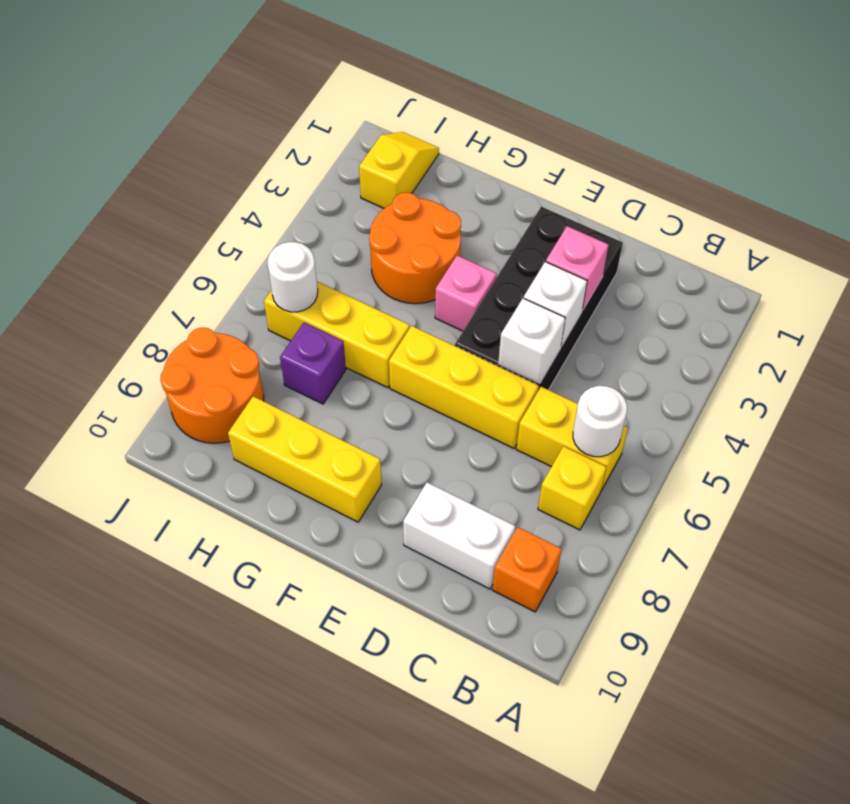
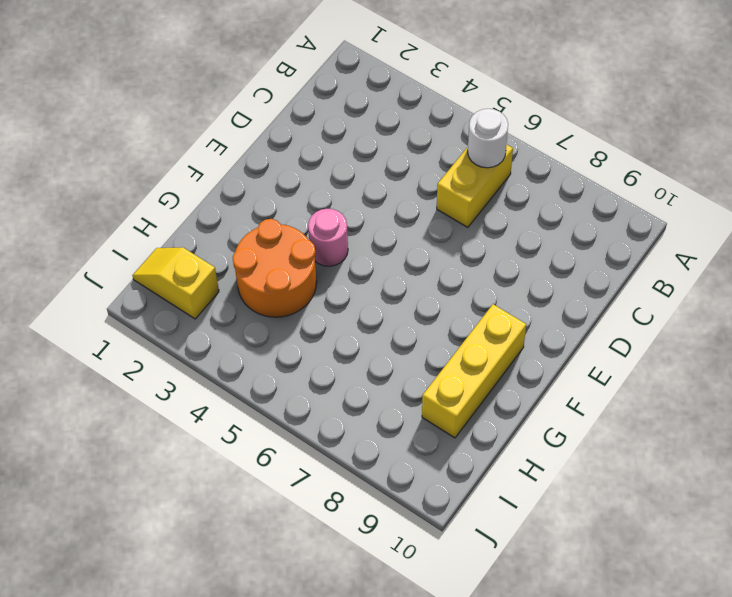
pink round brick F4 level 1 -> pink brick F4 level 1
none -> yellow brick B7 level 1
none -> orange brick B9 level 1
none -> white brick C9:D9 level 1

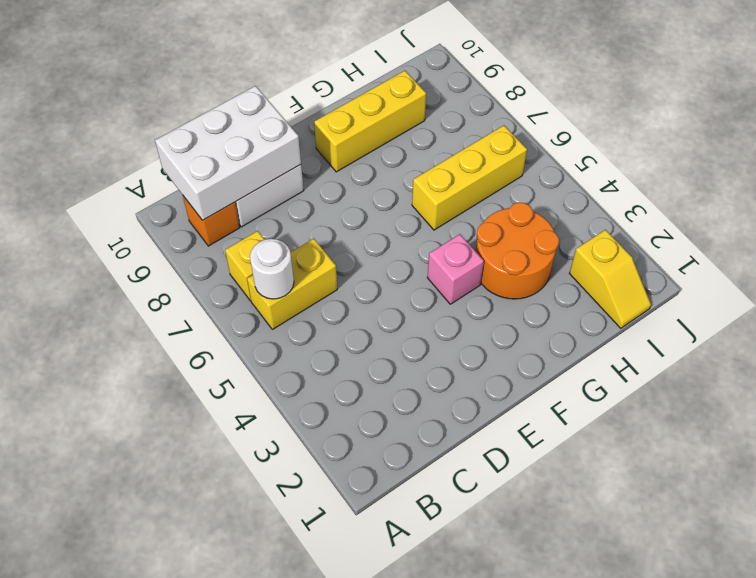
white brick B9:D10 level 2 -> none
none -> black brick D2:E5 level 1
none -> yellow brick D6:F6 level 1
none -> purple brick H7 level 1

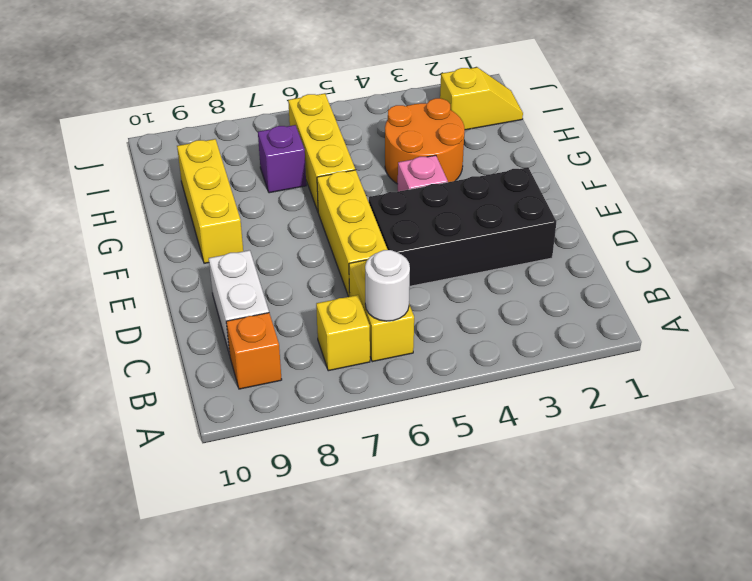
none -> orange round brick I8:J9 level 1
none -> pink brick D3 level 2
none -> white brick D4 level 2

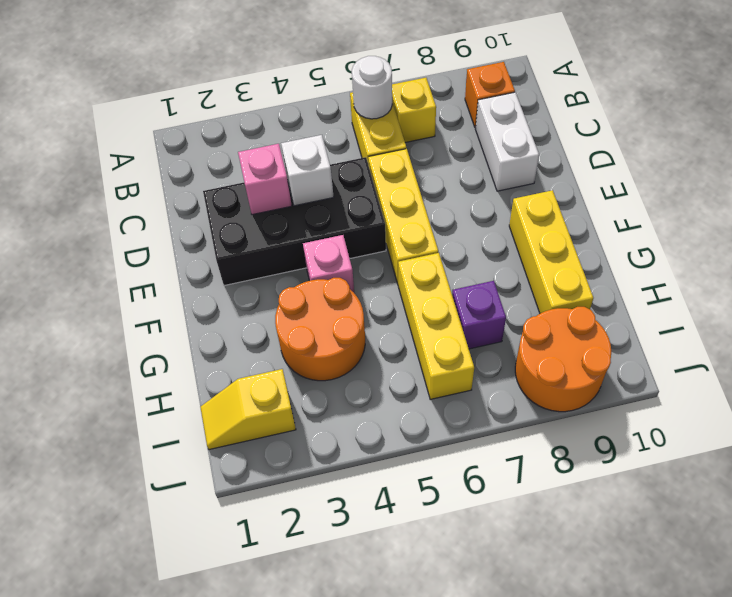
none -> white brick D5 level 2
none -> white round brick I6 level 2

